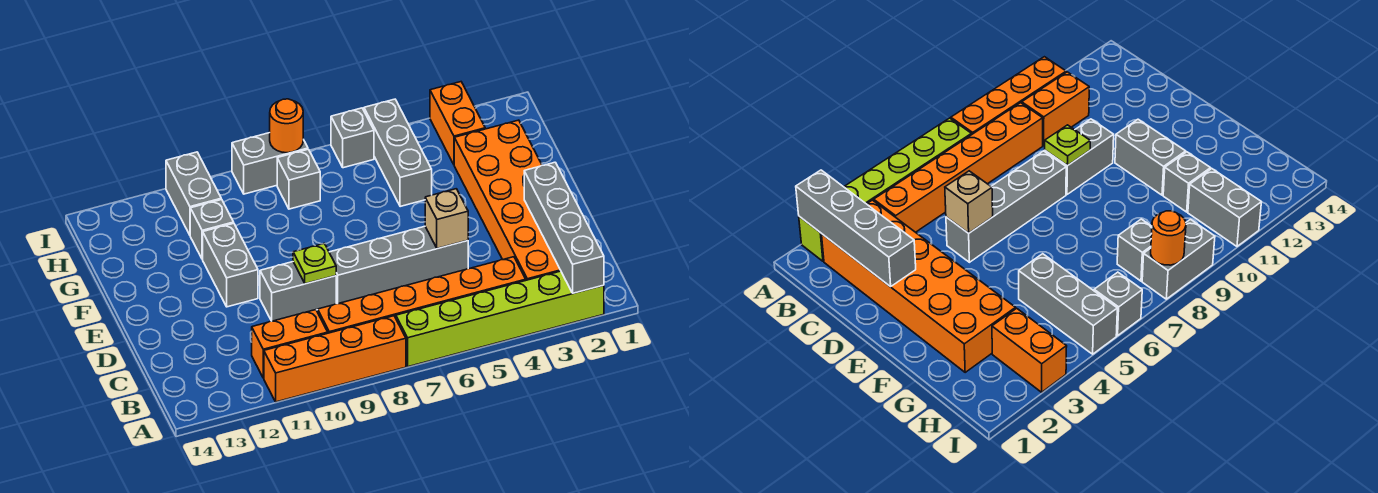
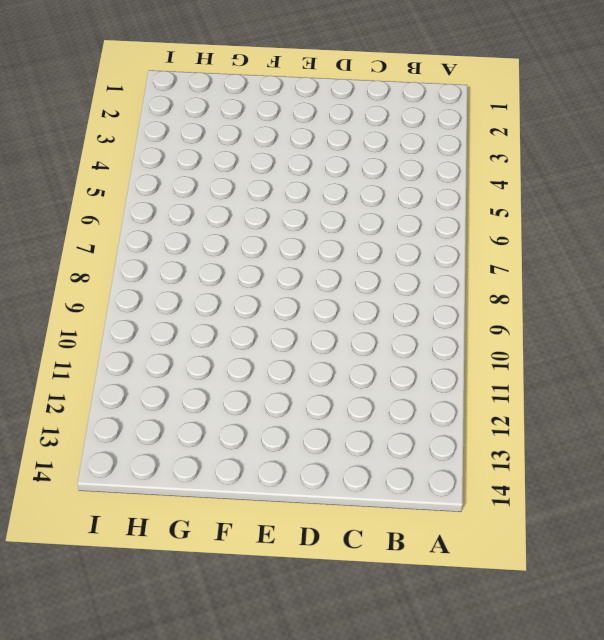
none -> lime brick A2:A7 level 1
none -> orange brick A8:A11 level 1
none -> orange brick B2:G3 level 1

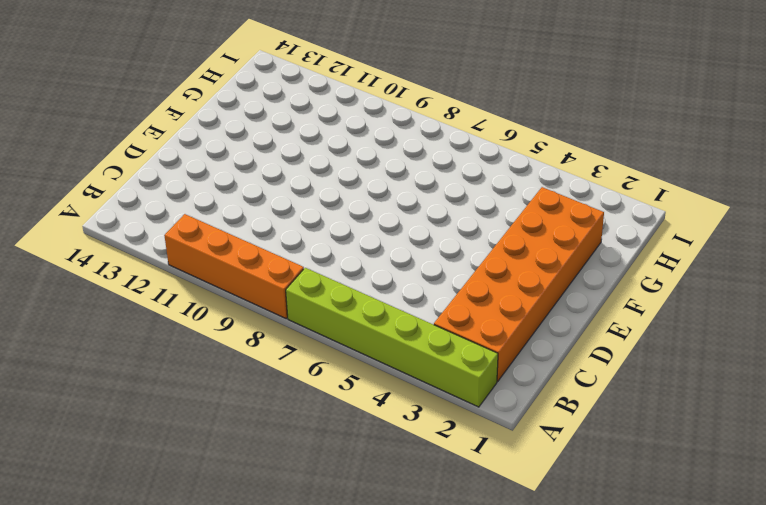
none -> orange brick B4:B9 level 1
none -> orange brick B10:B11 level 1
none -> grey brick D5:D8 level 1

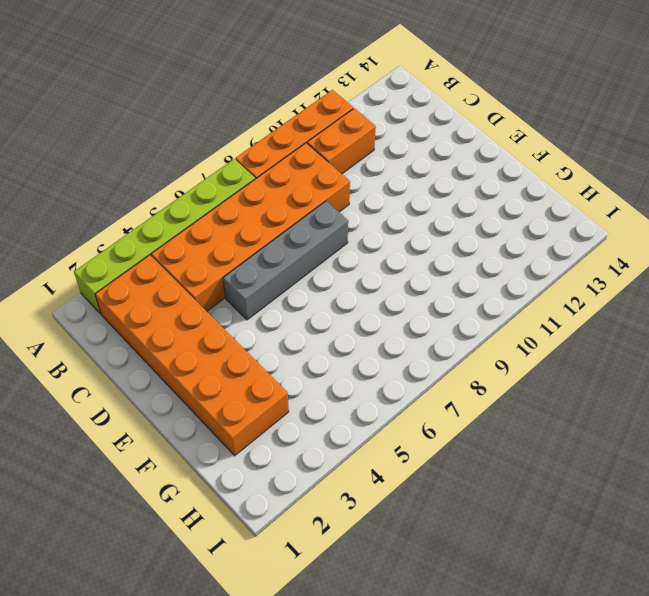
orange brick B4:C9 level 1 -> orange brick B4:B9 level 1
none -> grey brick D9:D10 level 1
none -> grey brick E11:F11 level 1
none -> grey brick G5:I5 level 1

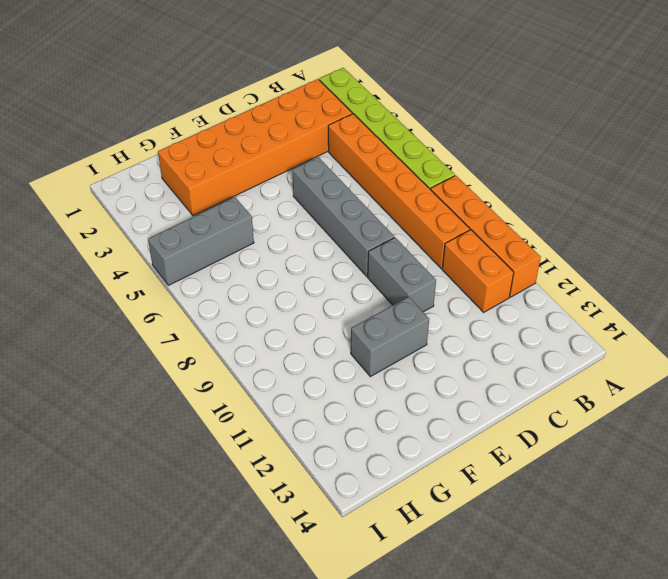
none -> grey brick G11 level 1
none -> orange brick H3:I3 level 1
none -> grey brick H8 level 1

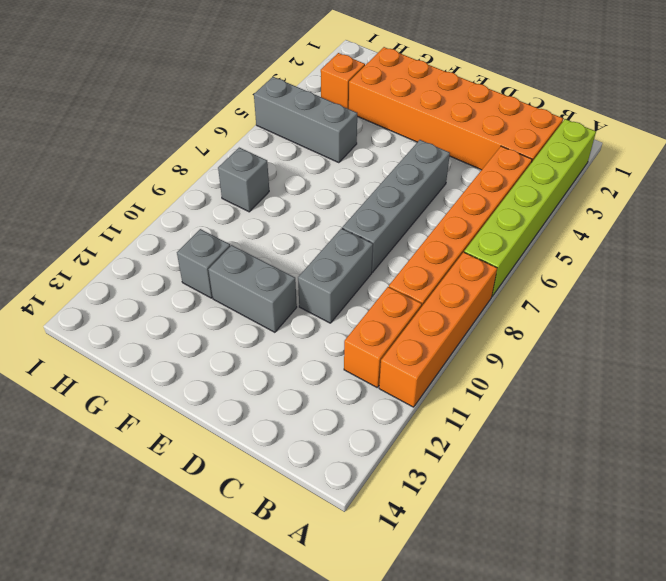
orange brick H3 level 1 -> orange brick H3:I3 level 1
none -> grey brick H11:I11 level 1
none -> grey brick I6 level 1
none -> grey brick I8:I9 level 1

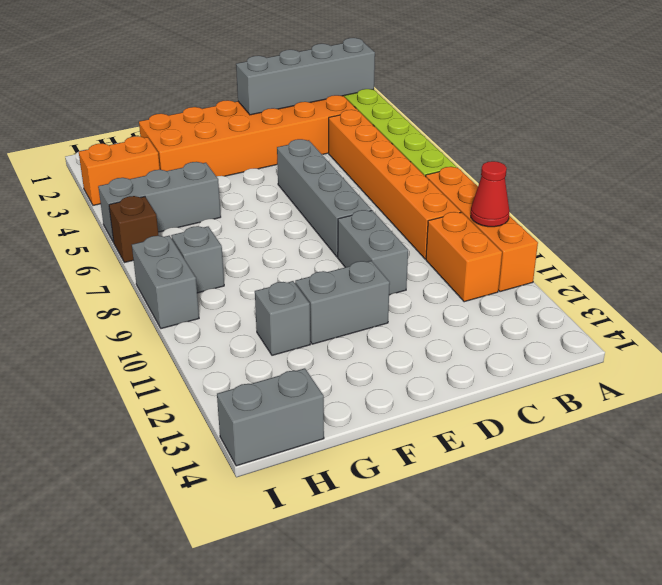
red cone A10 level 2 -> none
grey brick H14:I14 level 1 -> grey brick H11:I11 level 1
brown brick I6 level 1 -> grey brick I6 level 1
none -> tan brick D5 level 2
none -> lime plate D9 level 2
none -> orange round brick I8 level 2

